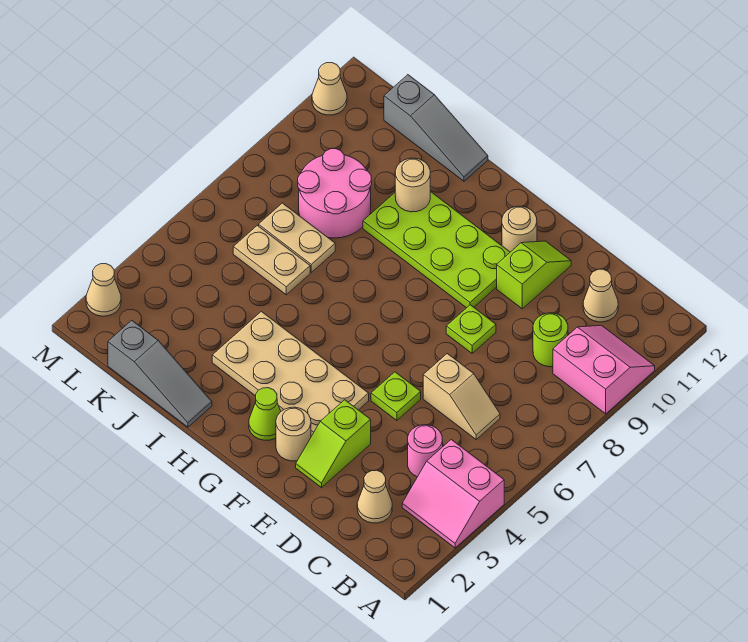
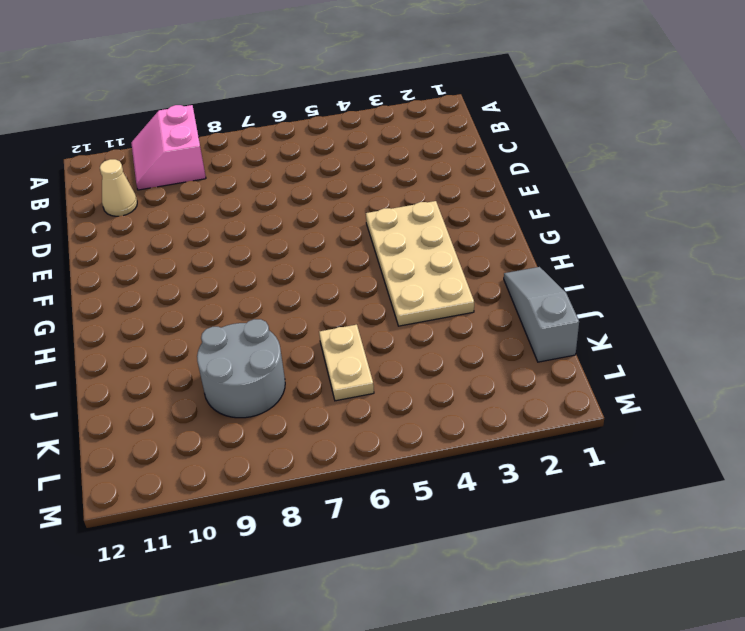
grey round brick J8:K9 level 1 -> pink round brick J8:K9 level 1
none -> pink slope A3:B4 level 1 top 4
none -> tan cone C2 level 1
none -> pink round brick C4 level 1

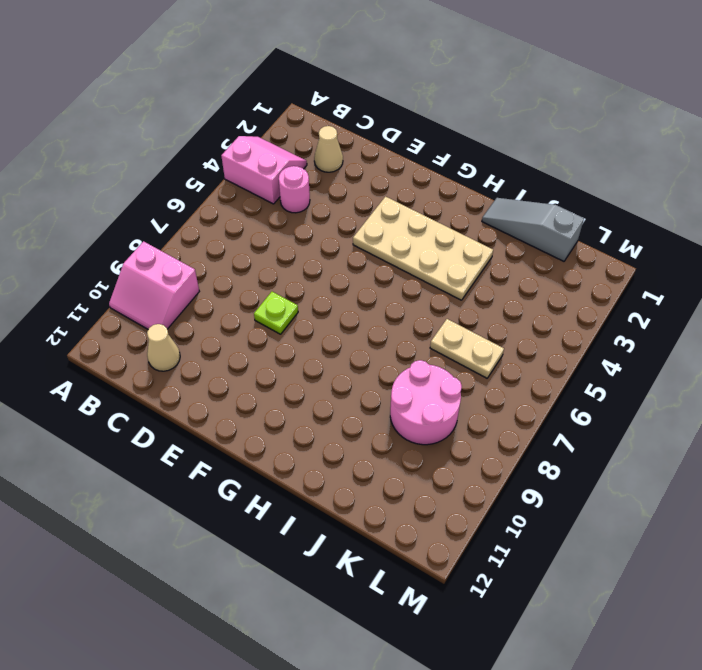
none -> tan slope C6:D6 level 1 top D
none -> lime round brick C9 level 1
none -> lime slope E2:E3 level 1 top 3

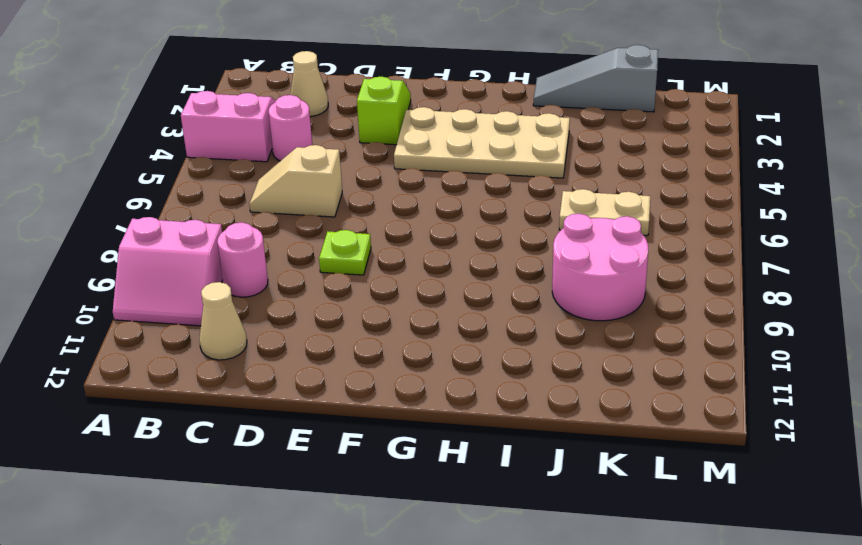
pink round brick C9 level 1 -> lime round brick C9 level 1
none -> lime plate E5 level 1
none -> lime slope E10:E11 level 1 top 10
none -> tan round brick F2 level 1

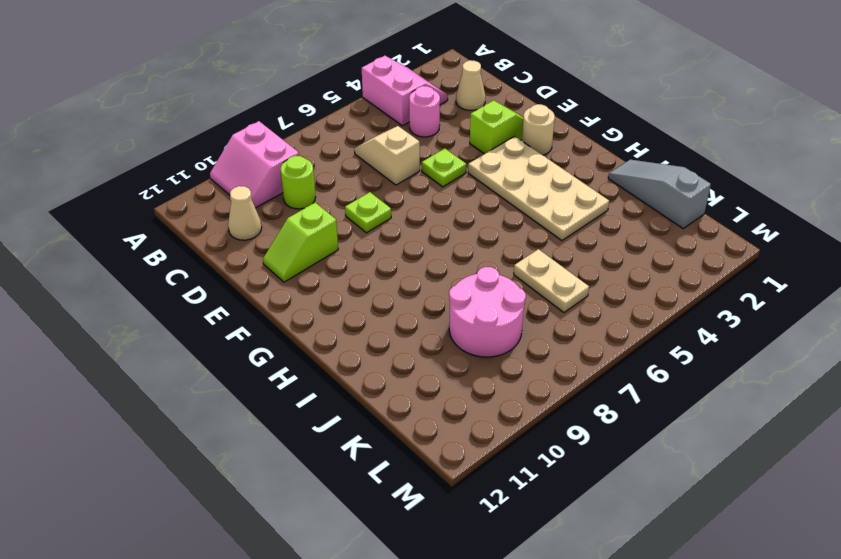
none -> lime plate F9:I10 level 1
none -> tan round brick F11 level 1
none -> lime cone G2 level 1

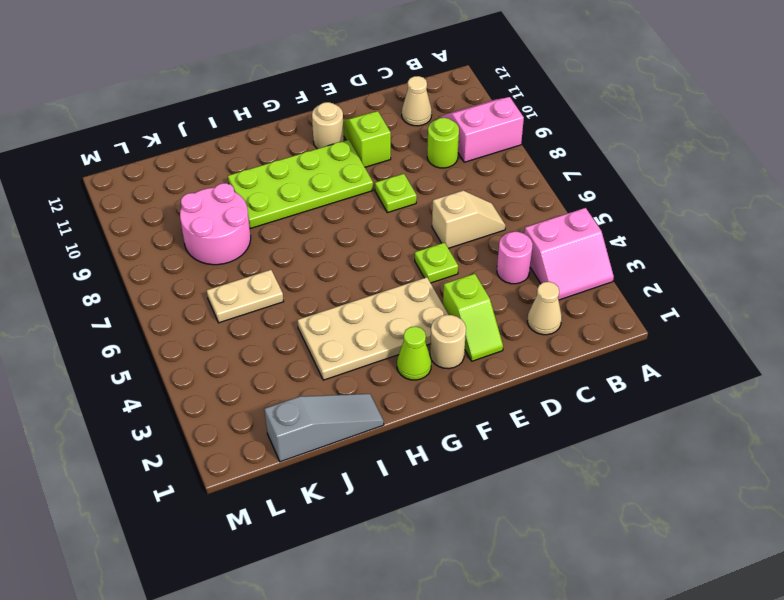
none -> grey slope I12:K12 level 1 top K
none -> tan plate J7:K7 level 1
none -> tan cone M2 level 1

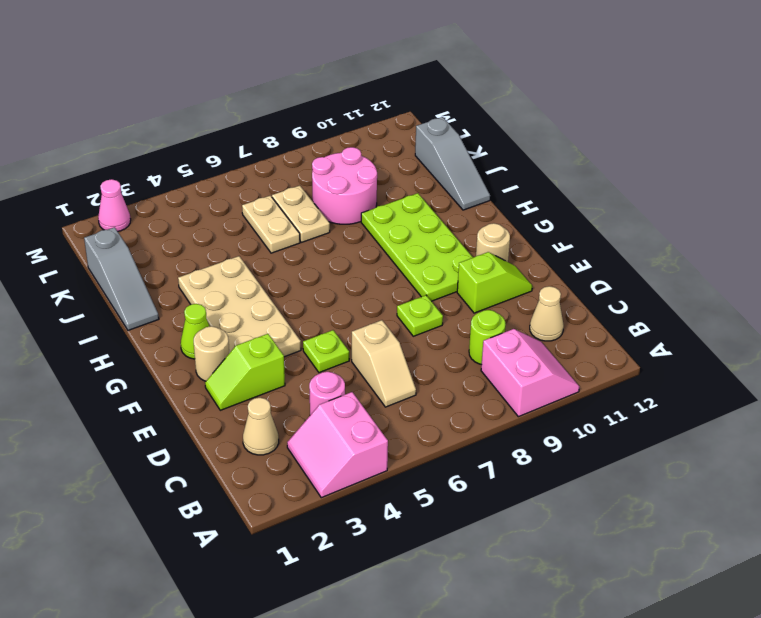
pink cone M2 level 1 -> tan cone M2 level 1
none -> tan cone M11 level 1
none -> tan round brick I10 level 2

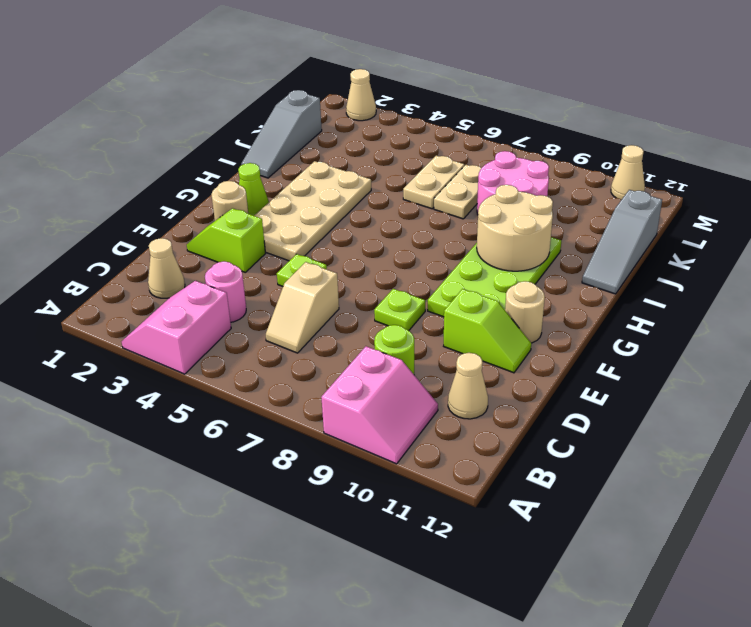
tan round brick H9:I10 level 2 -> tan round brick I10 level 2

